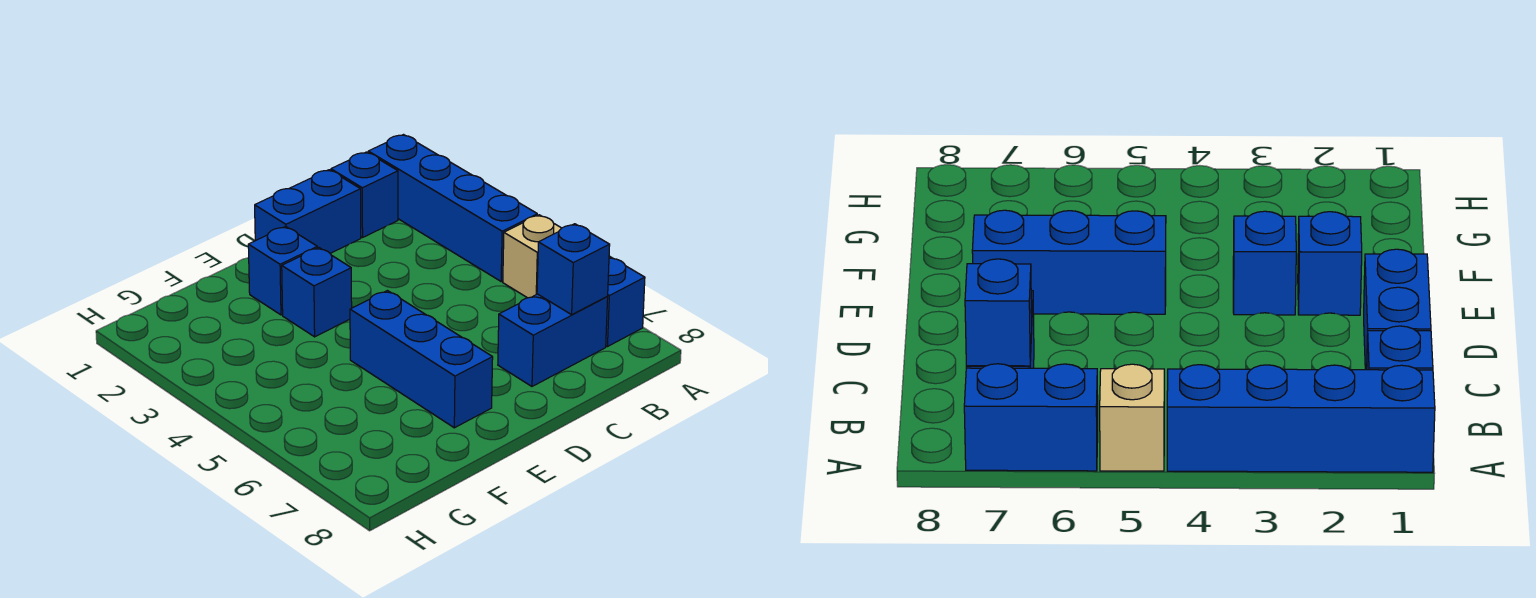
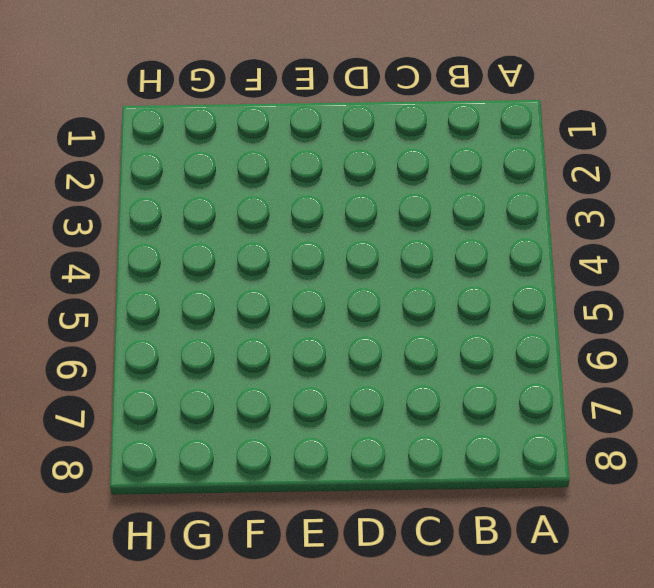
none -> blue brick A1:A4 level 1
none -> tan brick A5 level 1

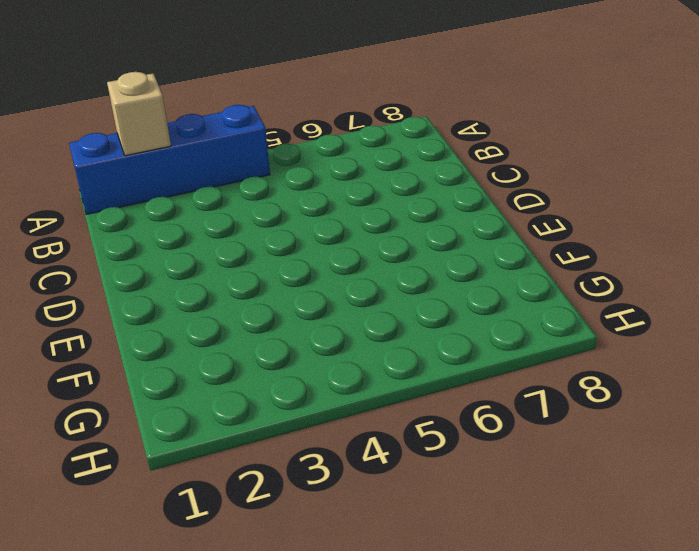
tan brick A2 level 2 -> tan brick A5 level 1
none -> blue brick A6:A7 level 1
none -> blue brick B1 level 1

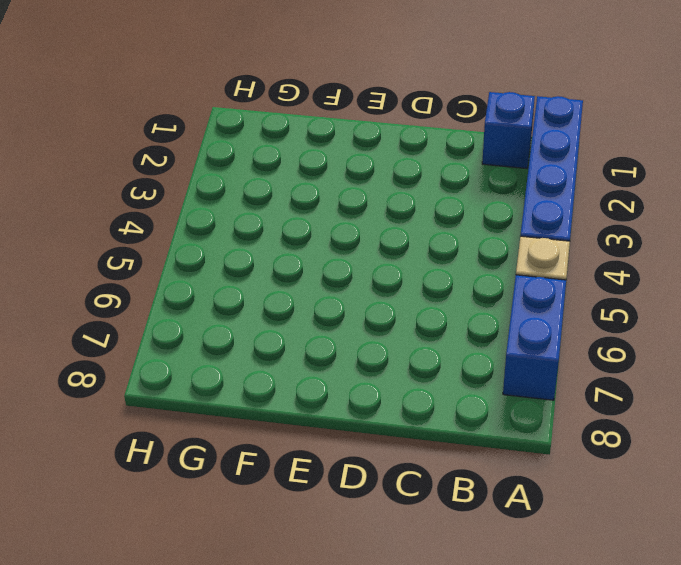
none -> blue brick B7:C7 level 1
none -> blue brick C1:D1 level 1

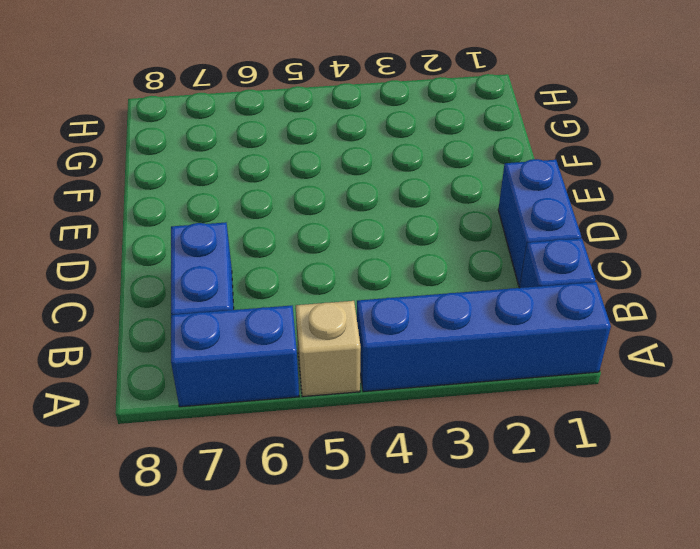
none -> blue brick E2 level 1
none -> blue brick E3 level 1

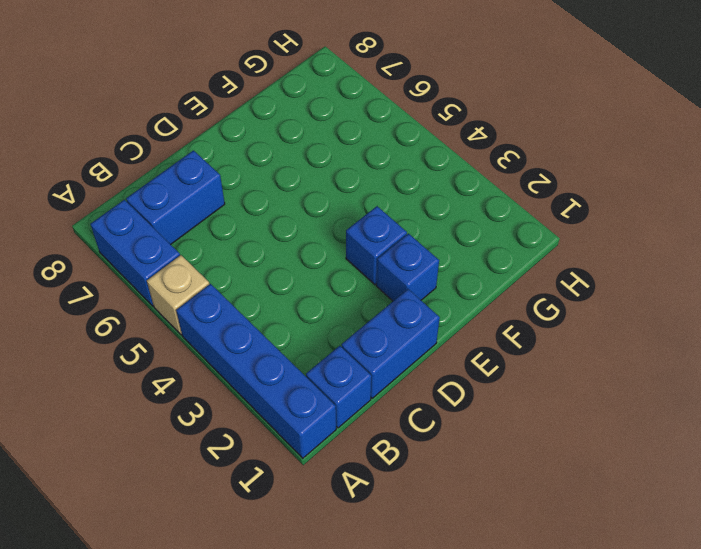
none -> blue brick E5:E7 level 1
none -> blue brick B7 level 2

